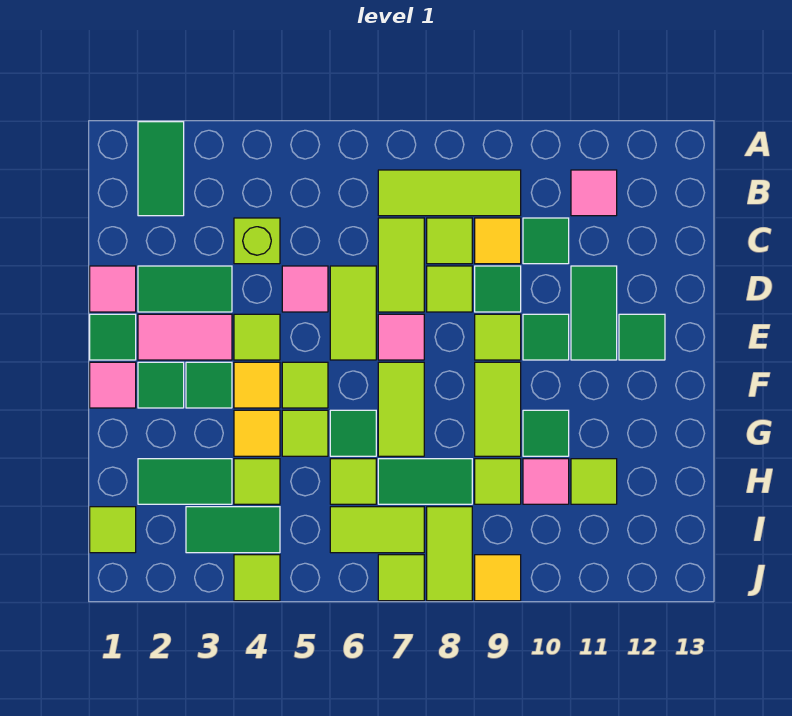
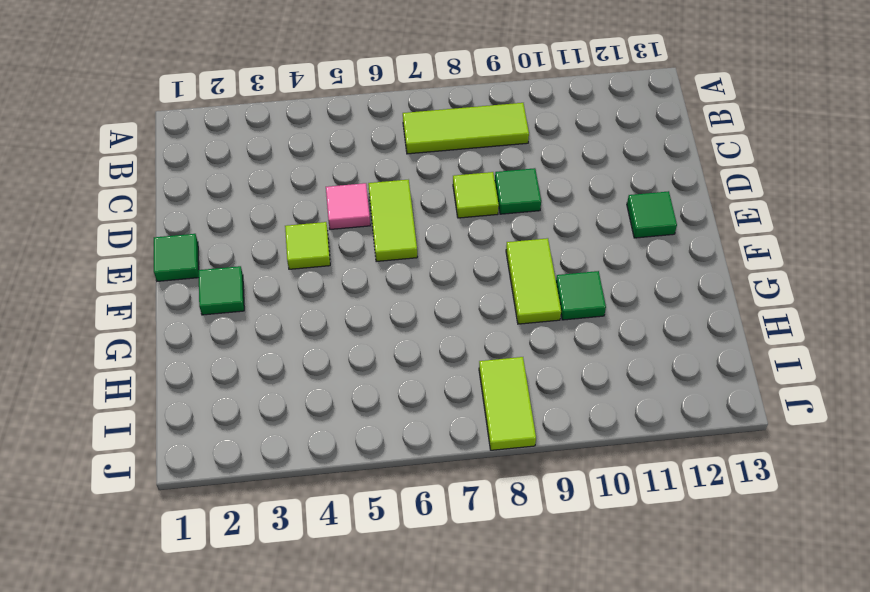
none -> green tile A2:B2 level 1
none -> pink tile B11 level 1
none -> lime brick C4 level 1
none -> lime tile C7:D7 level 1

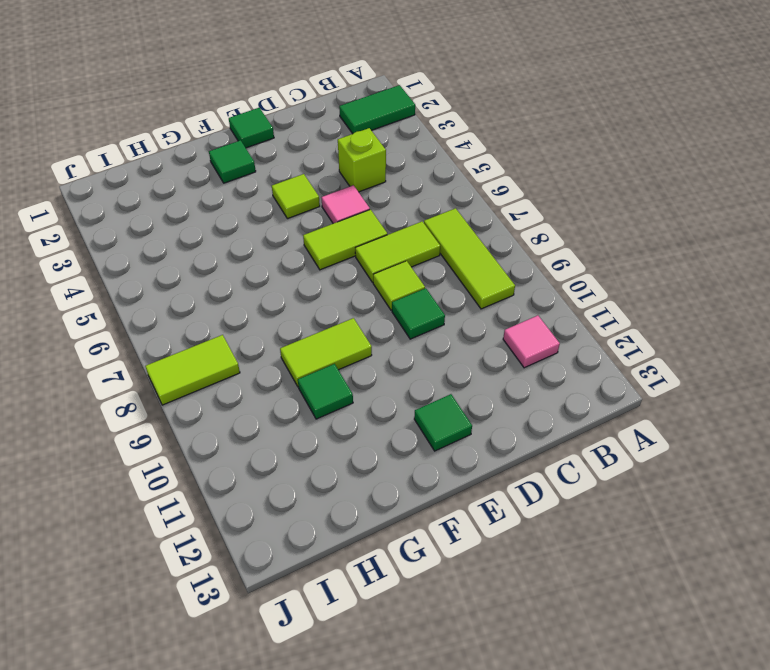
none -> lime tile C8 level 1
none -> yellow tile C9 level 1
none -> green tile C10 level 1
none -> pink tile D1 level 1

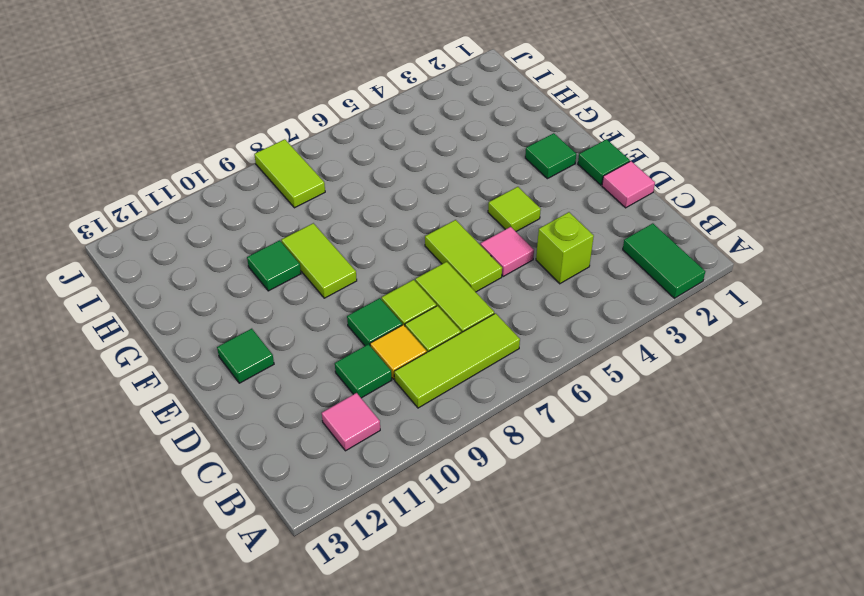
none -> green tile D2:D3 level 1
none -> green tile D11:E11 level 1
none -> pink tile E2:E3 level 1
none -> pink tile E7 level 1

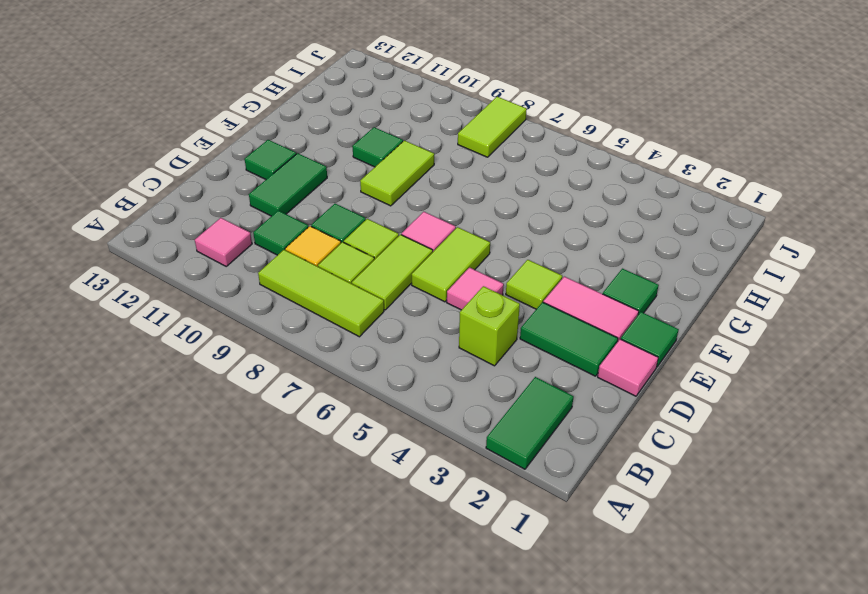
none -> lime tile E9 level 1
none -> green tile E10 level 1
none -> pink tile F1 level 1
none -> green tile F3 level 1

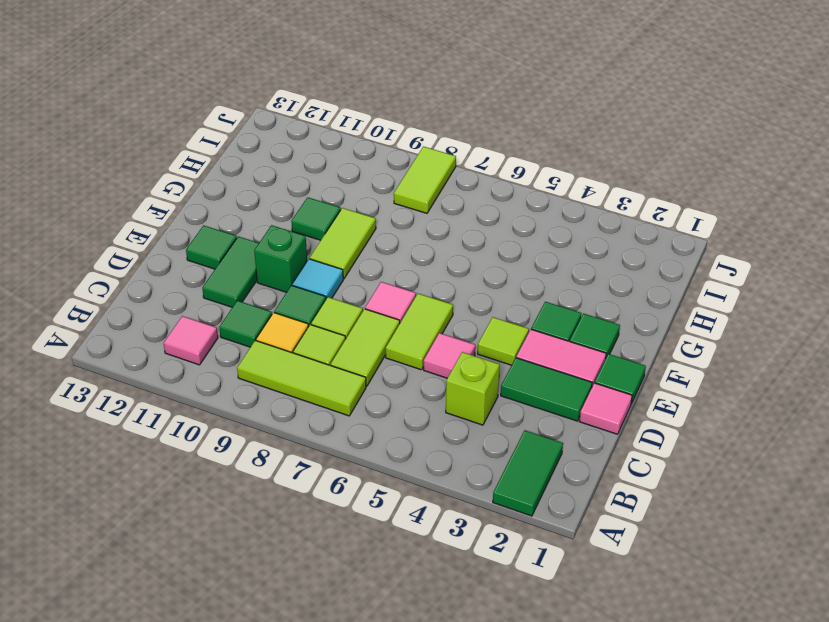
cyan tile E9 level 1 -> lime tile E9 level 1
green brick E10 level 1 -> green tile E10 level 1
none -> pink tile F1 level 1
none -> yellow tile F4 level 1
none -> lime tile F5 level 1
none -> lime tile F7:G7 level 1

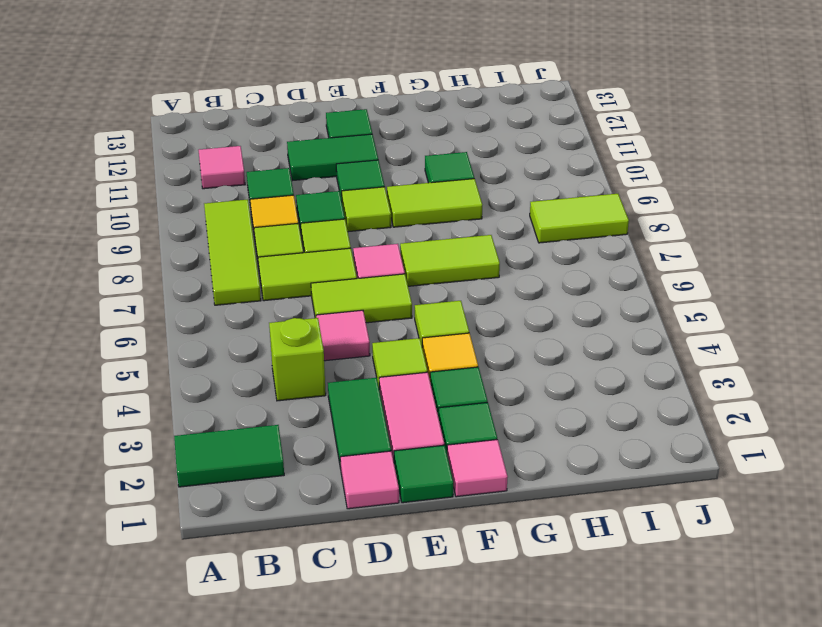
none -> yellow tile G4 level 1
none -> lime tile G5 level 1
none -> green tile G6 level 1
none -> green tile H2:H3 level 1

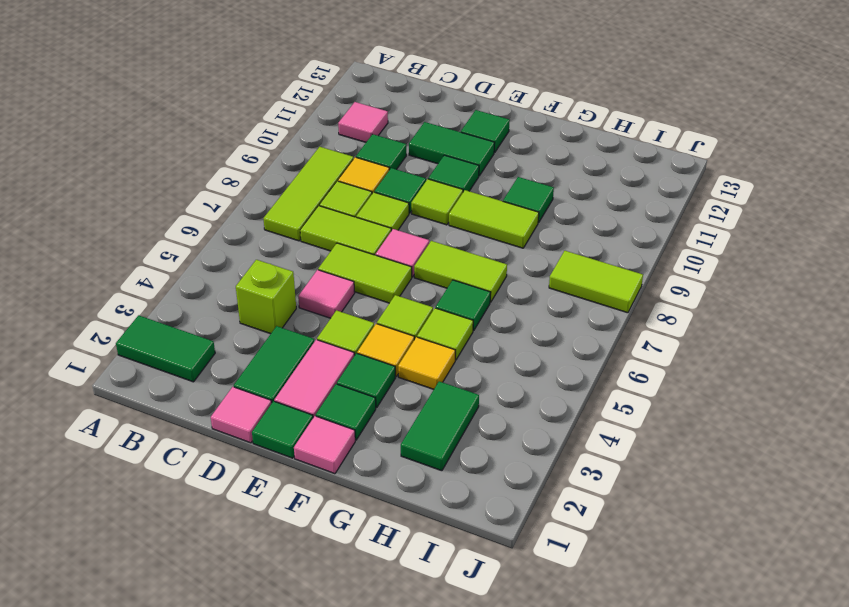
none -> lime tile H4 level 1
none -> lime tile H6 level 1
none -> green tile H7:H8 level 1
none -> lime tile H9 level 1

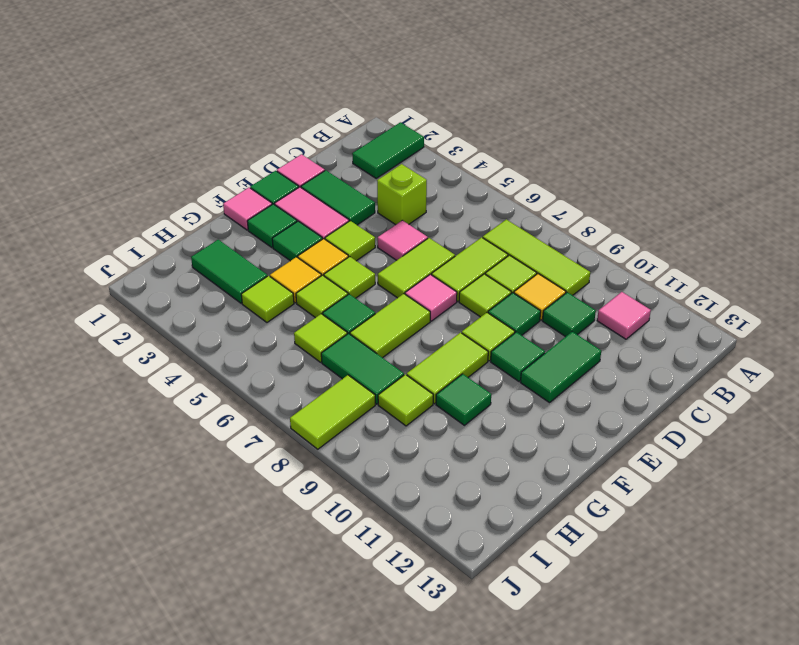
none -> green tile E12 level 1
none -> pink tile H10 level 1
none -> lime tile H11 level 1
none -> lime tile I1 level 1

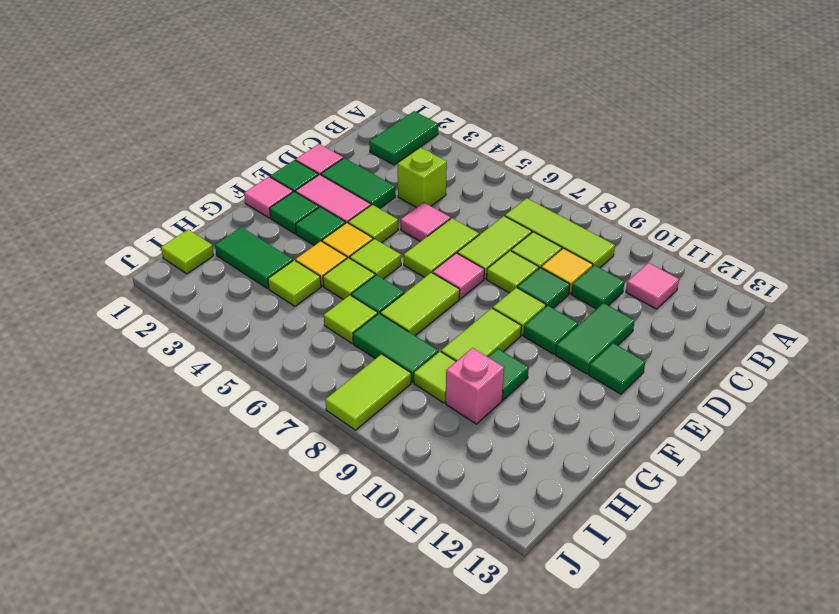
pink brick H10 level 1 -> pink tile H10 level 1
none -> lime tile H11 level 1
none -> green tile I3:I4 level 1
none -> lime tile I6:I7 level 1
none -> lime tile J4 level 1

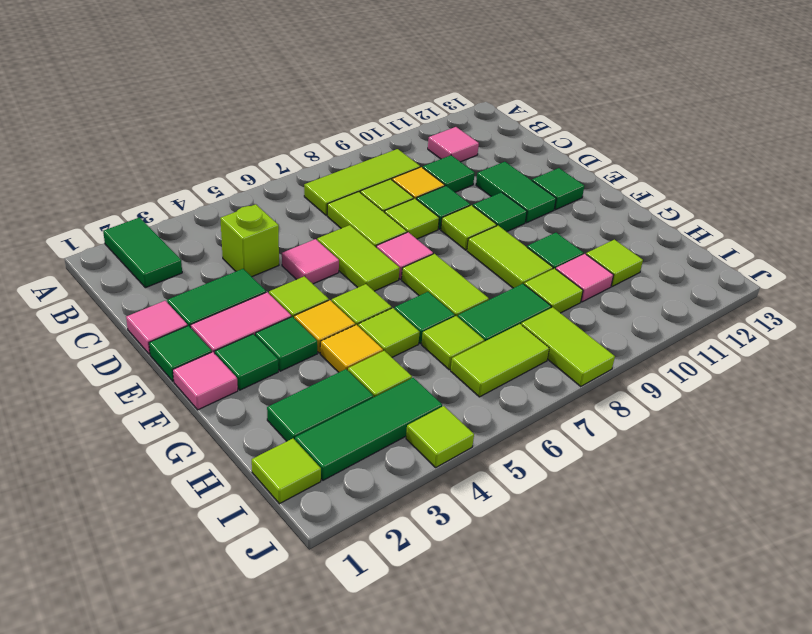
green tile I2:I4 level 1 -> green tile I3:I4 level 1
none -> lime tile J7 level 1
none -> yellow tile J9 level 1

